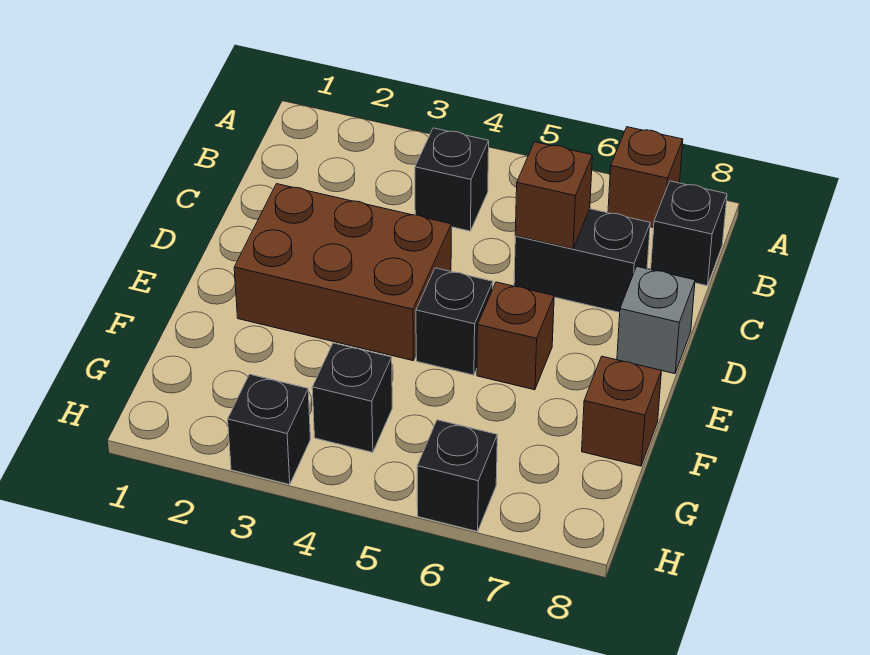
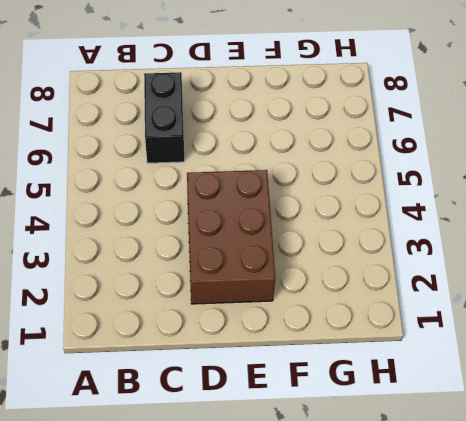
none -> brown brick A7 level 1
none -> black brick B4 level 1
none -> black brick B8 level 1

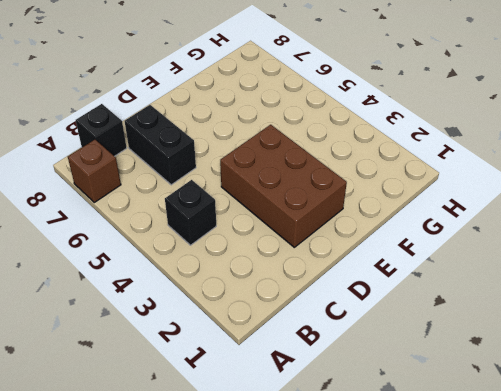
none -> grey brick D8 level 1
none -> black brick E5 level 1
none -> brown brick E6 level 1

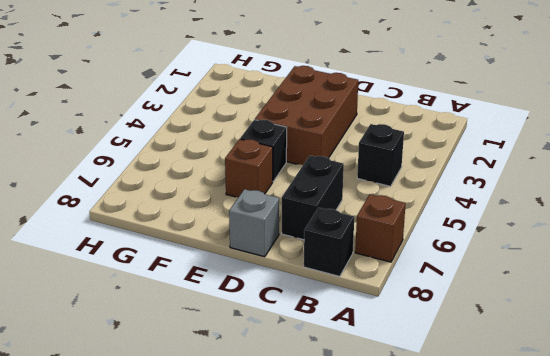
none -> brown brick F8 level 1
none -> black brick G4 level 1
none -> black brick H3 level 1

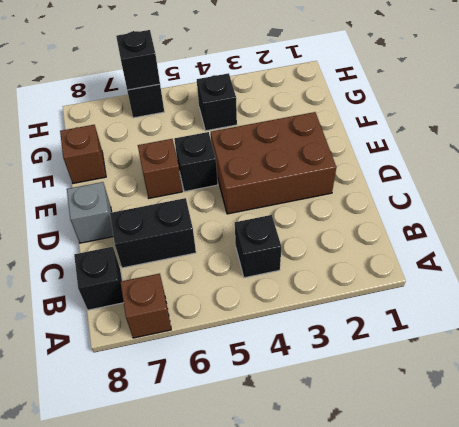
black brick H6 level 2 -> black brick H3 level 1
none -> brown brick C6 level 2

